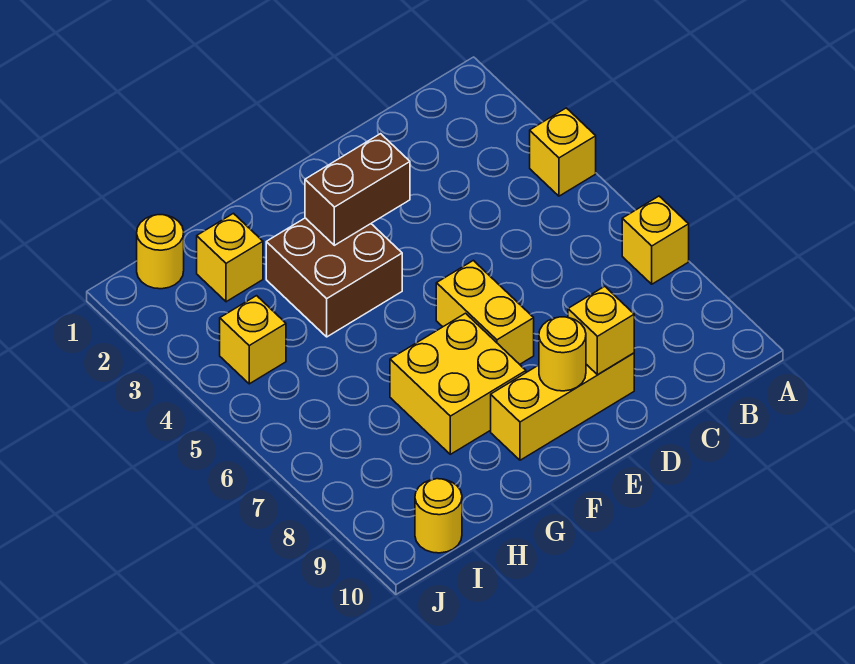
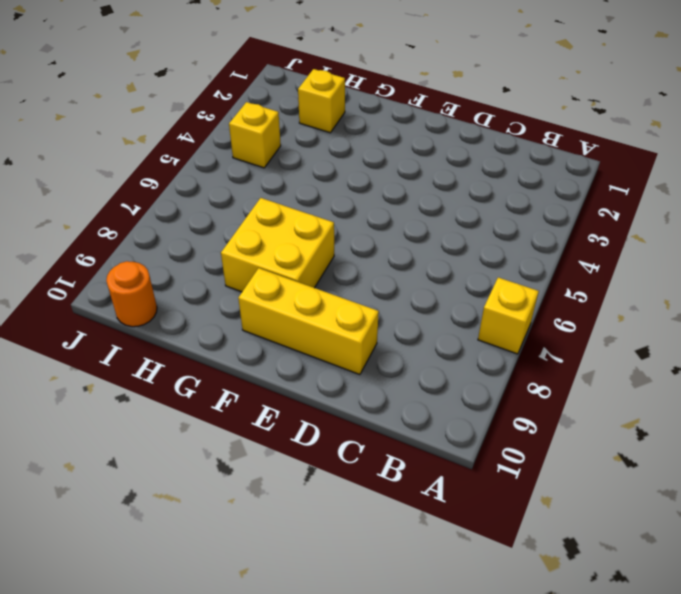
orange round brick I10 level 1 -> yellow round brick I10 level 1
none -> yellow brick A4 level 1
none -> yellow brick E6:E7 level 1
none -> brown brick F3:G4 level 1

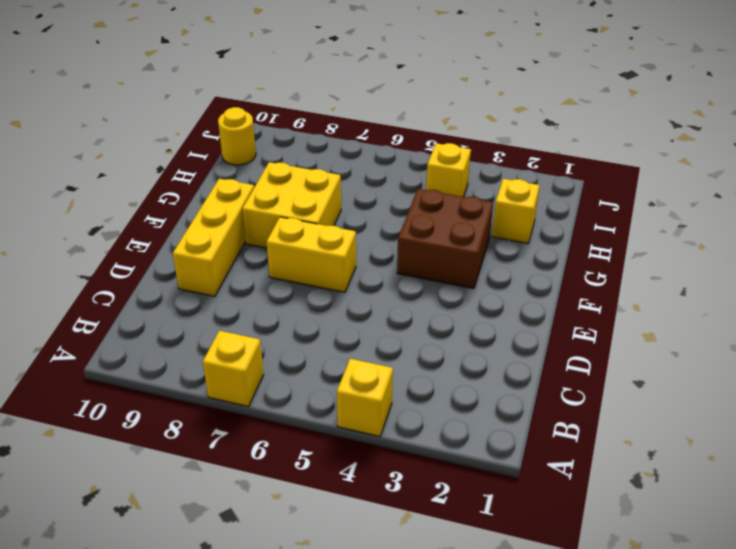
none -> yellow round brick I1 level 1
none -> yellow brick D9 level 2
none -> brown brick E3:F3 level 2

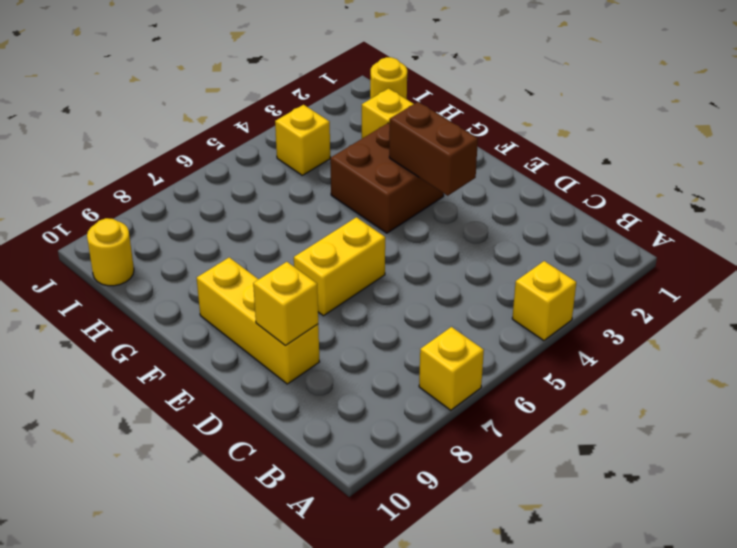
none -> yellow brick F7:G8 level 1
none -> yellow round brick E9 level 2

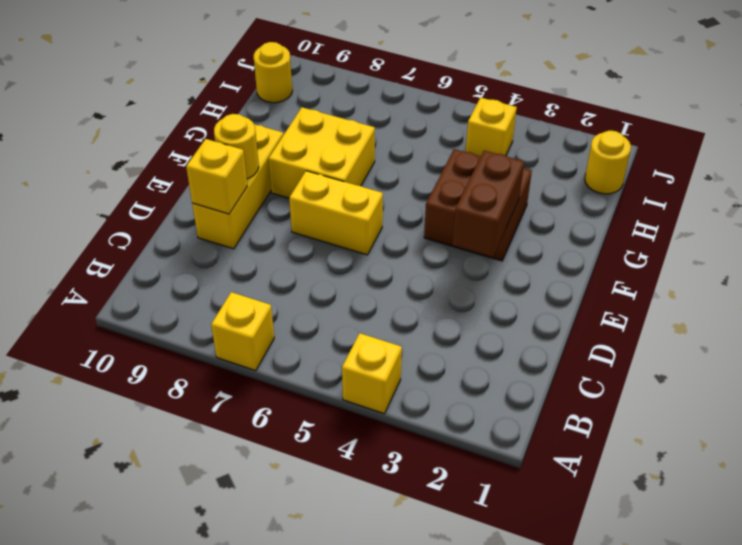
none -> yellow brick H2 level 1

